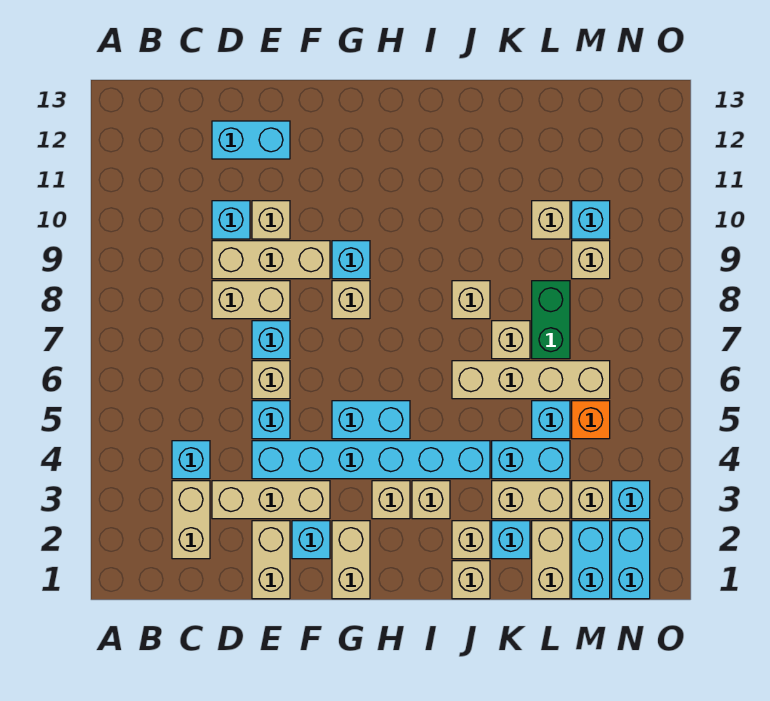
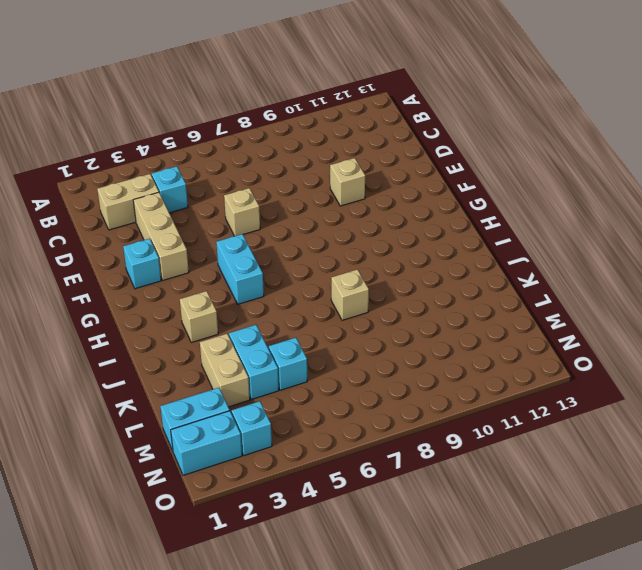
none -> tan brick D8:E8 level 1
none -> tan brick D9:F9 level 1
none -> cyan brick D10 level 1
none -> cyan brick D12:E12 level 1

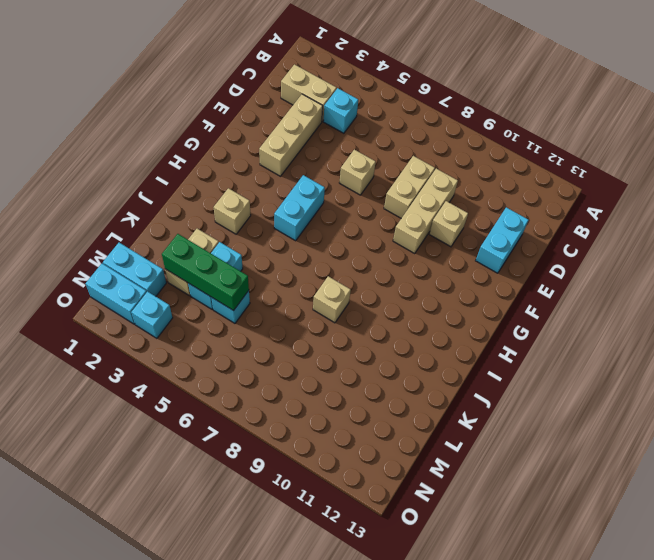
green brick L3:L5 level 2 -> none
none -> cyan brick D10 level 1
none -> tan brick E1:E2 level 1
none -> cyan brick E4:J4 level 1
none -> cyan brick E5 level 1

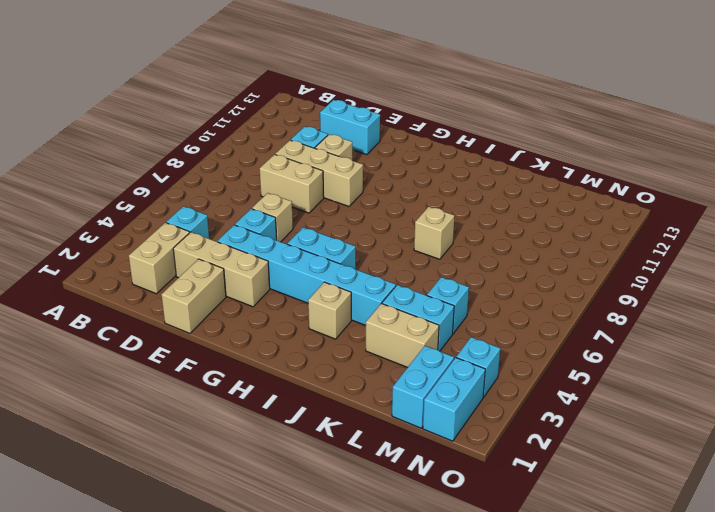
none -> cyan brick E7 level 1
none -> cyan brick F2 level 1
none -> tan brick G1:G2 level 1
none -> tan brick G8 level 1

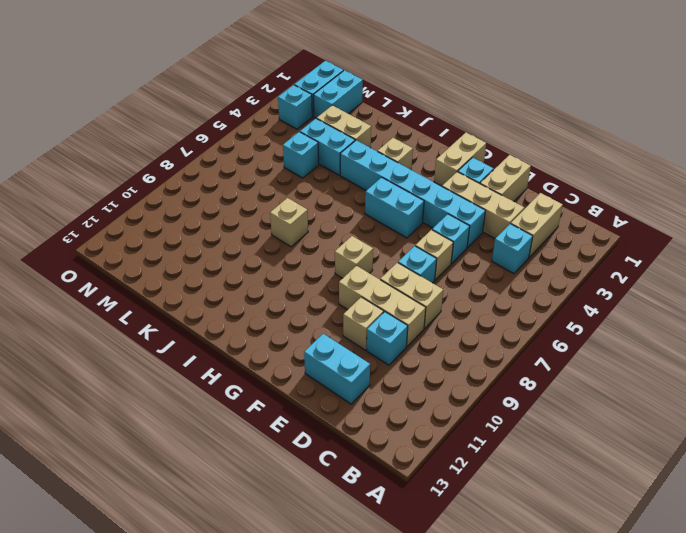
none -> cyan brick G9 level 1
none -> tan brick H3 level 1
none -> tan brick J1 level 1
none -> tan brick J2 level 1

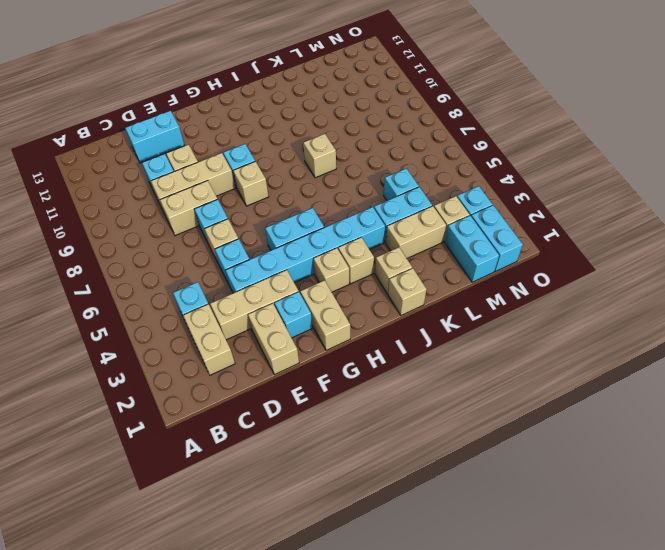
none -> tan brick J6:M6 level 1
none -> cyan brick K2 level 1
none -> tan brick K7 level 1
none -> tan brick L1:L2 level 1

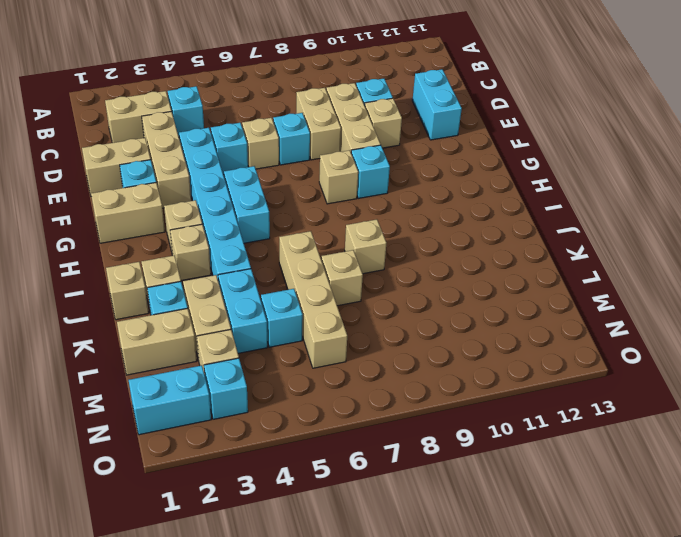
none -> green brick L7:L8 level 1
none -> tan brick L10 level 1
none -> cyan brick M1:M2 level 1
none -> orange brick M5 level 1

